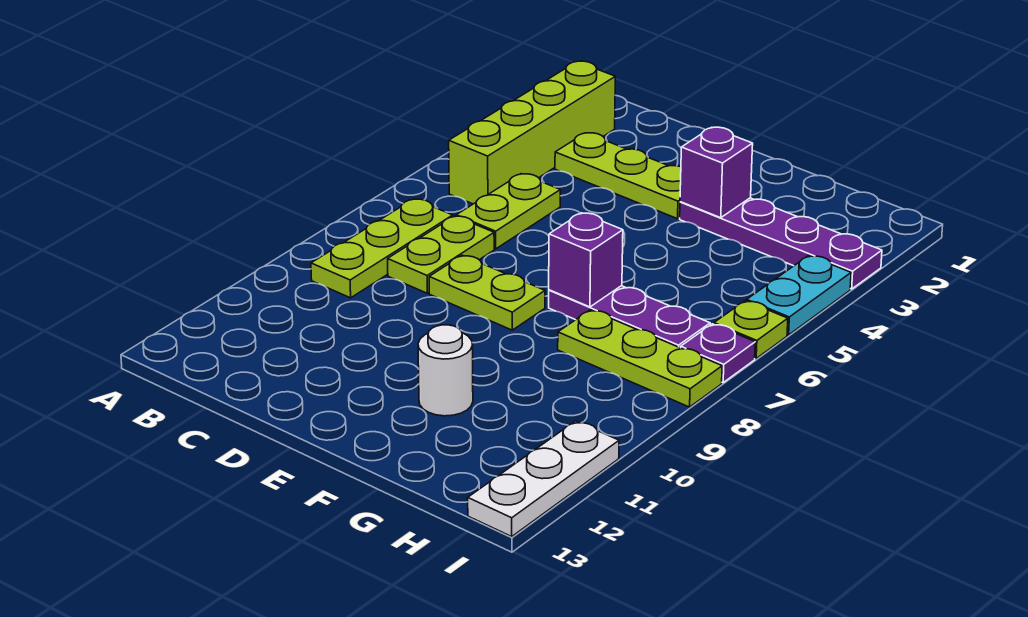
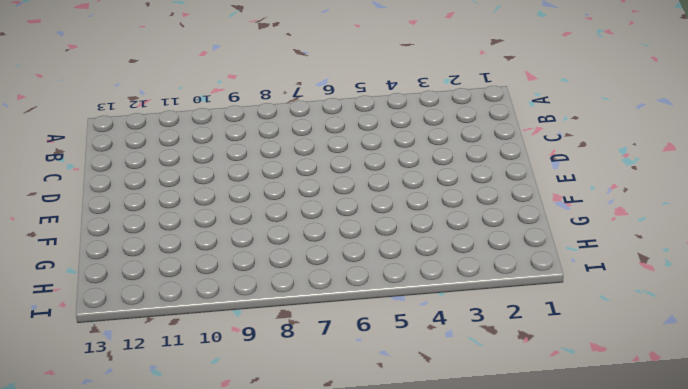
none -> lime brick B2:B5 level 1
none -> lime plate B7:B9 level 1
none -> lime plate C3:E3 level 1

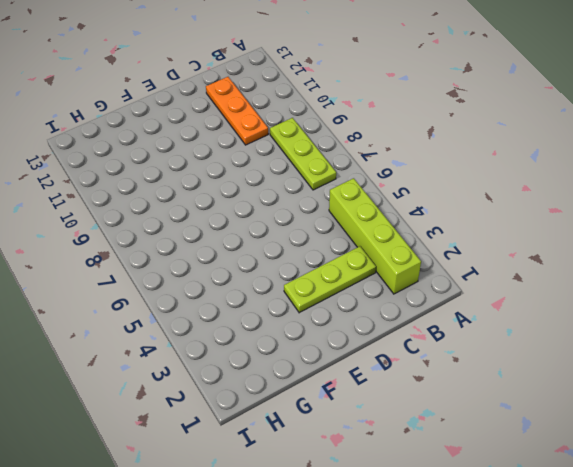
orange plate C10:C12 level 1 -> none
none -> lime plate C5:C6 level 1
none -> lime plate C7:C8 level 1
none -> lime plate D8:E8 level 1

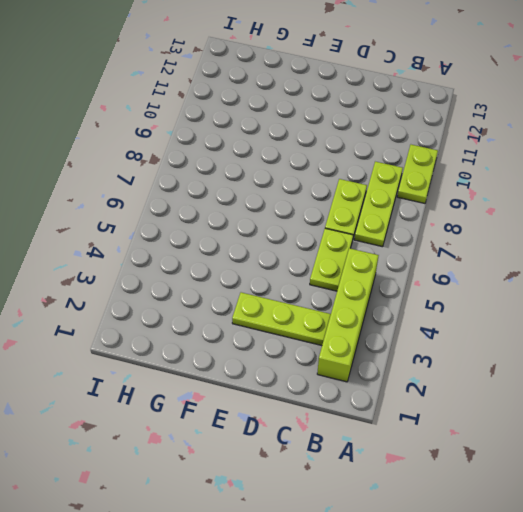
lime plate A9:A10 level 1 -> lime plate D8:E8 level 1
none -> purple plate F3:I3 level 1
none -> purple plate F7:H7 level 1
none -> white round brick F11 level 1

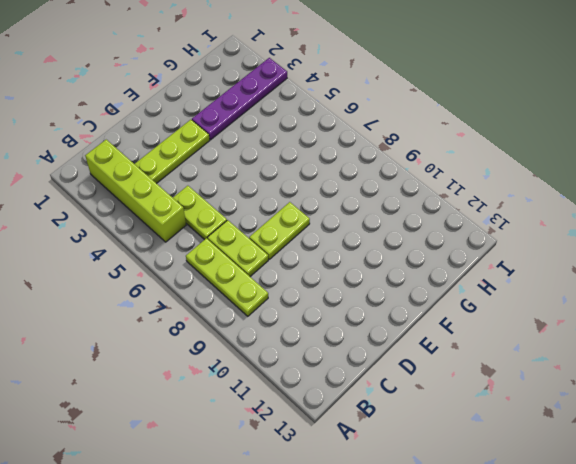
none -> purple plate F7:H7 level 1
none -> white round brick F11 level 1
none -> lime plate G8:I8 level 1

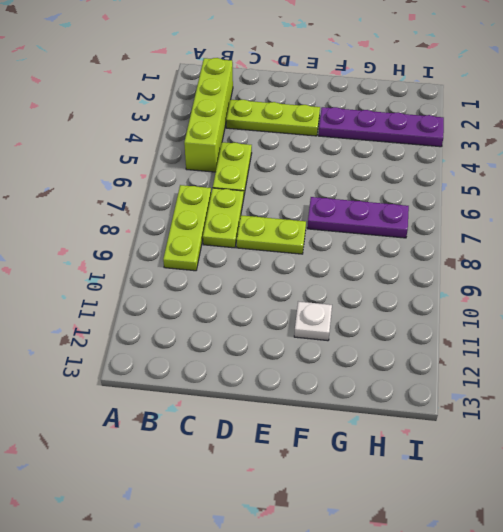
white plate F11 level 1 -> white round brick F11 level 1
none -> lime plate G8:I8 level 1
none -> cyan plate I4:I5 level 1
none -> lime plate I6 level 1

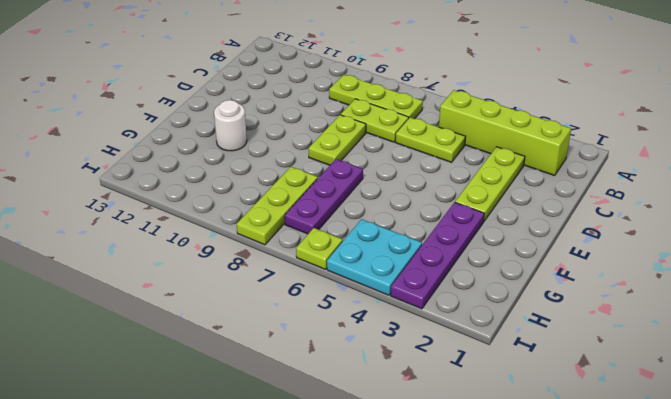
cyan plate H4:I5 level 1 -> cyan plate I4:I5 level 1
none -> purple plate I7 level 1
none -> white plate I11:I13 level 1
none -> purple brick F3 level 2

